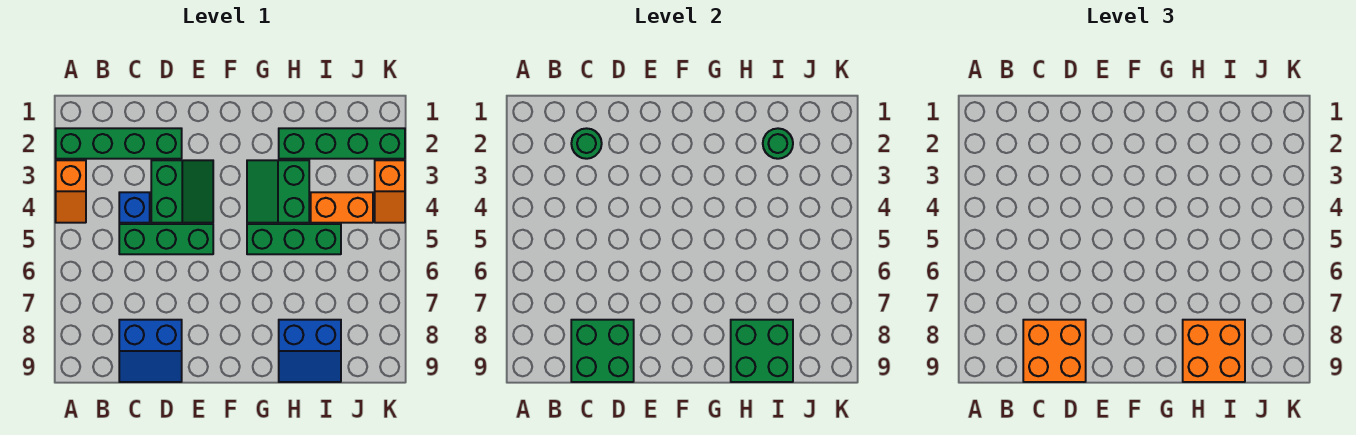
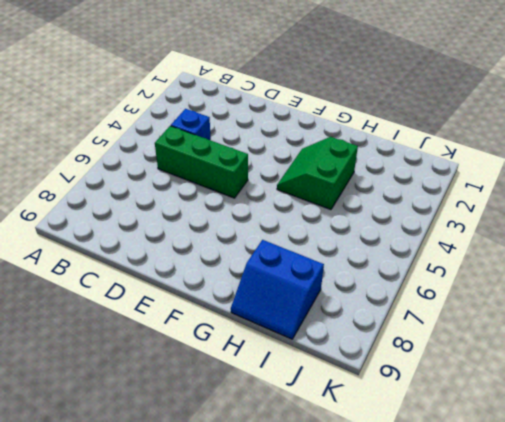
none -> green brick A2:D2 level 1
none -> orange slope A3:A4 level 1 top 3
none -> blue slope C8:D9 level 1 top 8

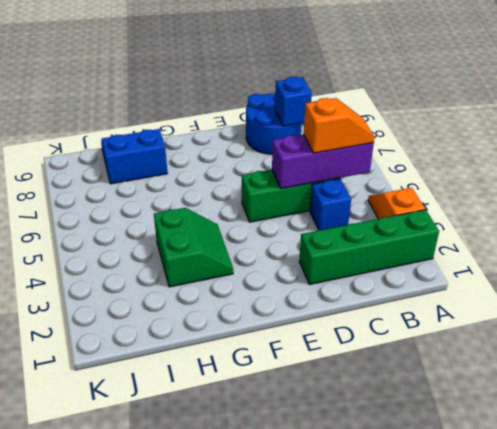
purple brick B5:D5 level 2 -> none
orange slope B5:C5 level 3 top C -> orange slope K3:K4 level 1 top 3
blue round brick C8:D9 level 1 -> blue slope C8:D9 level 1 top 8
blue brick C8 level 2 -> green brick C8:D9 level 2
none -> green slope D3:E4 level 1 top D
none -> green brick G5:I5 level 1
none -> green brick H2:K2 level 1

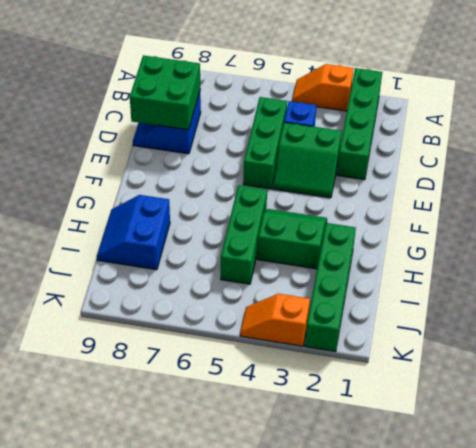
none -> orange brick I4:J4 level 1
none -> green round brick C2 level 2
none -> green brick H8:I9 level 2

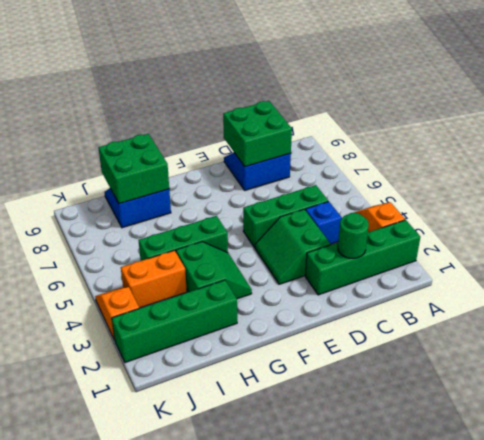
none -> green round brick I2 level 2
none -> orange brick C8:D9 level 3
none -> orange brick H8:I9 level 3

